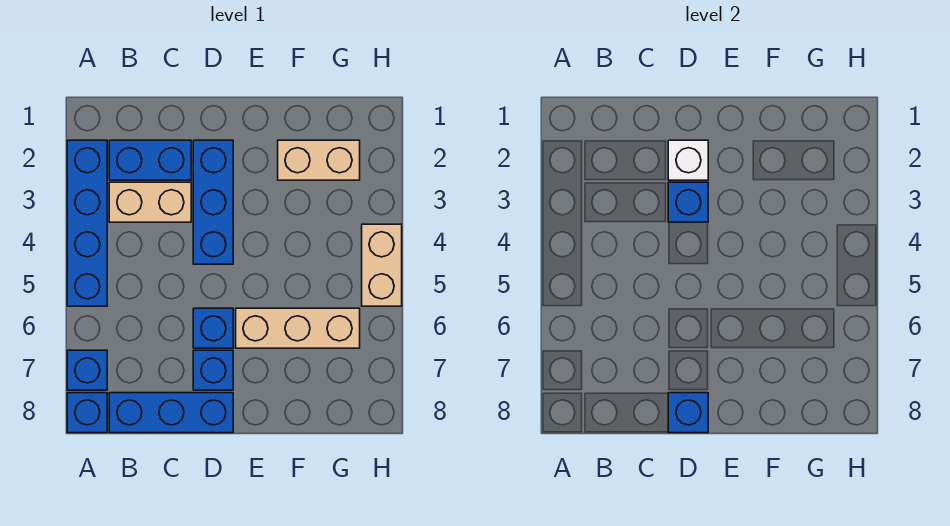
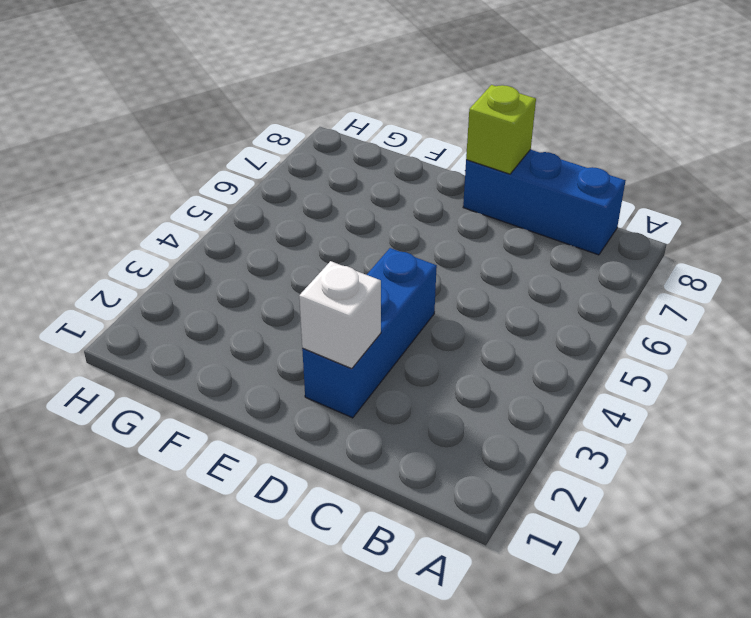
lime brick D8 level 2 -> blue brick D8 level 2
none -> blue brick A2:A5 level 1
none -> blue brick A7 level 1
none -> blue brick A8 level 1

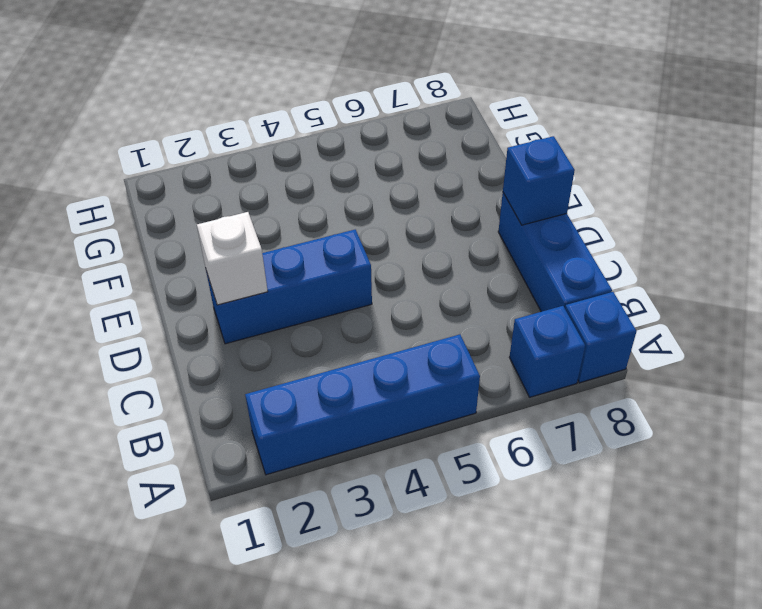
none -> blue brick B2:C2 level 1
none -> tan brick B3:C3 level 1
none -> blue brick D6 level 1

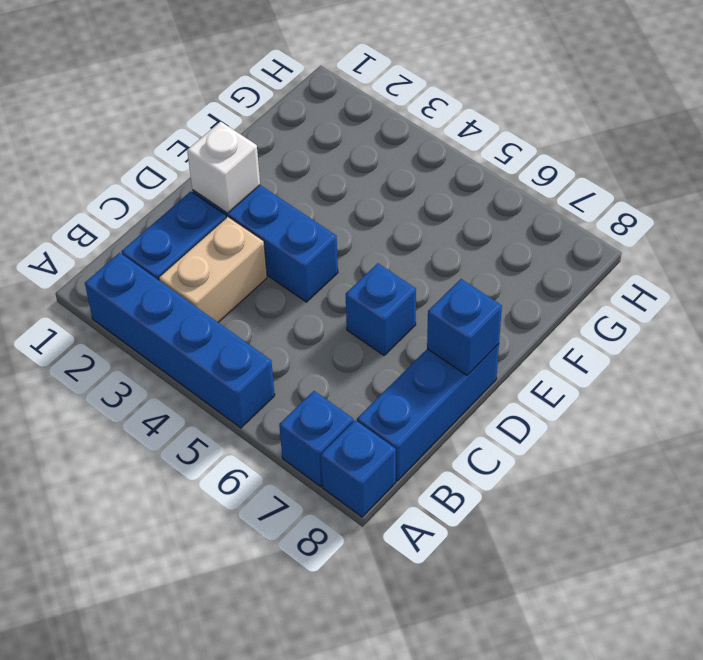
none -> blue brick D7 level 1
none -> tan brick E6:G6 level 1
none -> tan brick F2:G2 level 1

